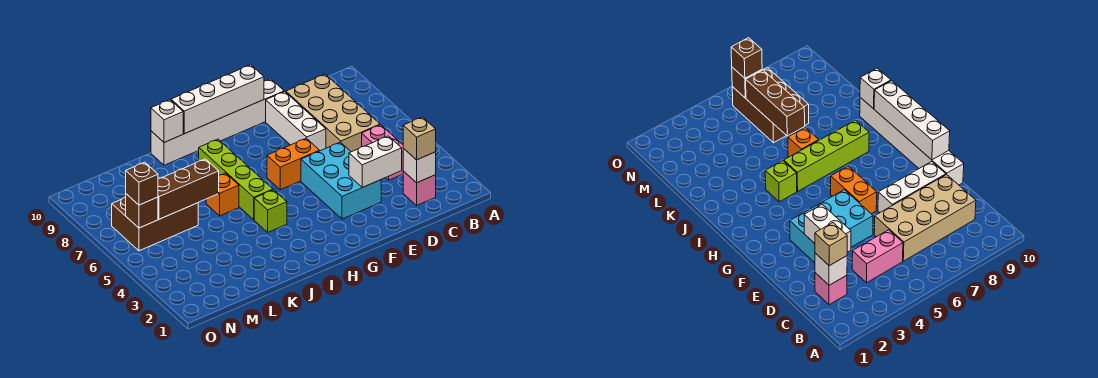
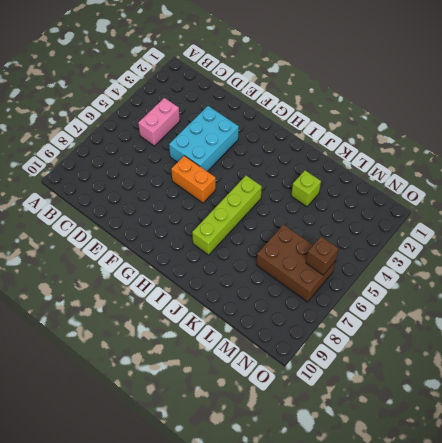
lime brick K3 level 1 -> lime brick I4 level 1
none -> pink brick C2 level 1
none -> tan brick C6:D9 level 1
none -> white brick E7:E9 level 1

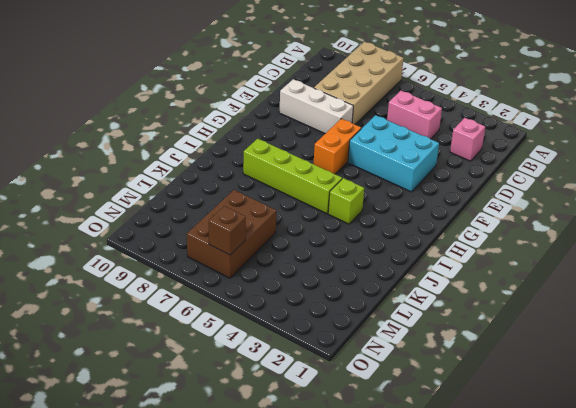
tan brick A7:D8 level 1 -> tan brick C6:D9 level 1
none -> white brick E10:J10 level 1
none -> orange brick J6 level 1
none -> white brick C2 level 2

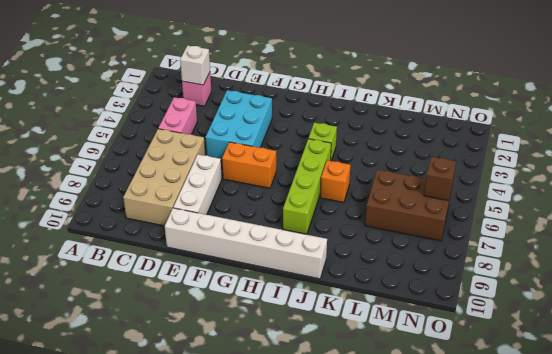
none -> white brick D3:E3 level 2
none -> white brick F10:I10 level 2
none -> white brick J10 level 2

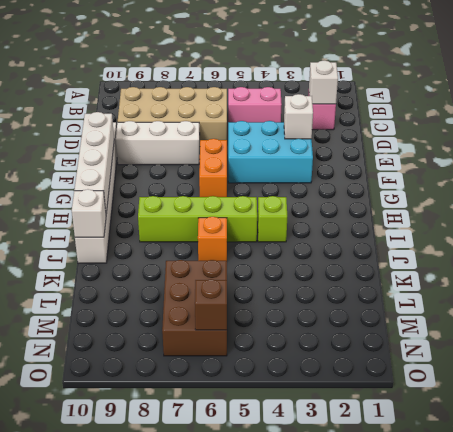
white brick E3 level 2 -> white brick D3:E3 level 2
none -> brown brick K6:M6 level 2
none -> tan brick C2 level 3
none -> brown brick N6 level 3

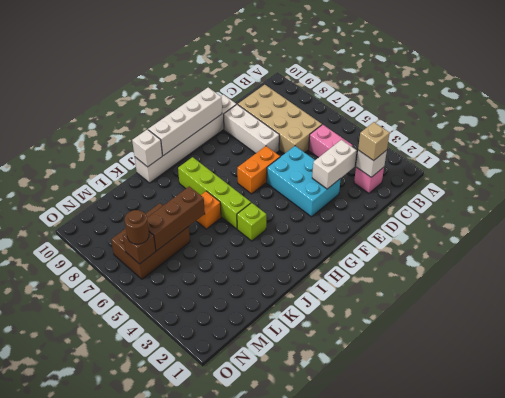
brown round brick N6 level 3 -> brown brick N6 level 3

